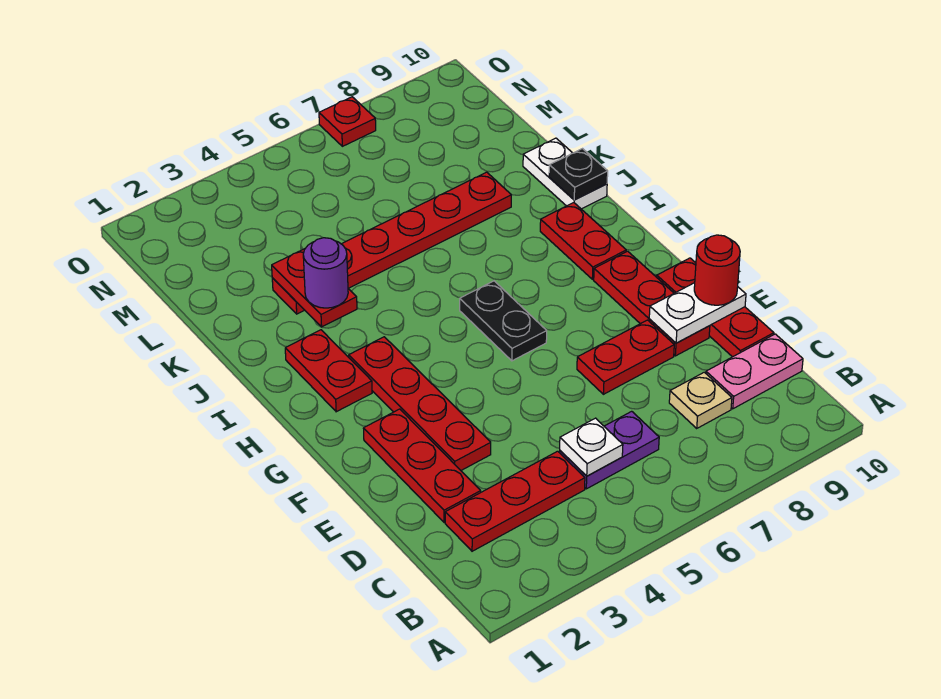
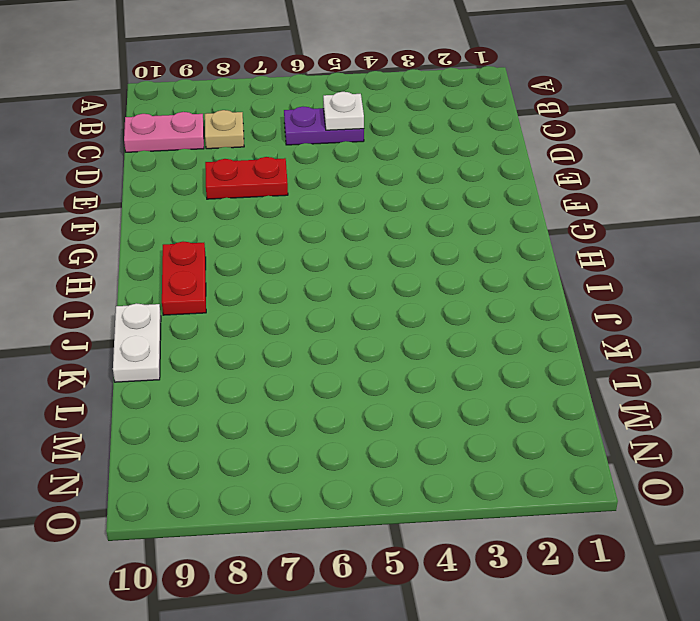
none -> red plate C2:C4 level 1
none -> red plate D2:F2 level 1
none -> red plate D10:F10 level 1

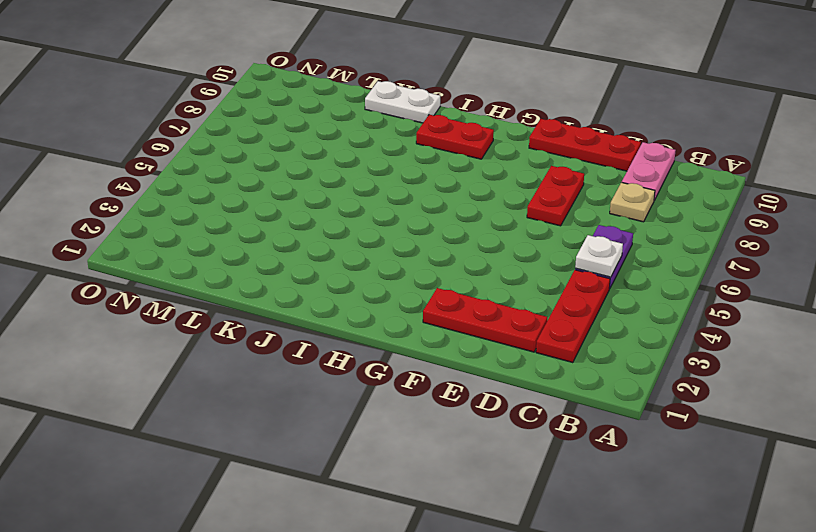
none -> red plate E3:H3 level 1
none -> red plate E9:G9 level 1
none -> black plate G6:H6 level 1

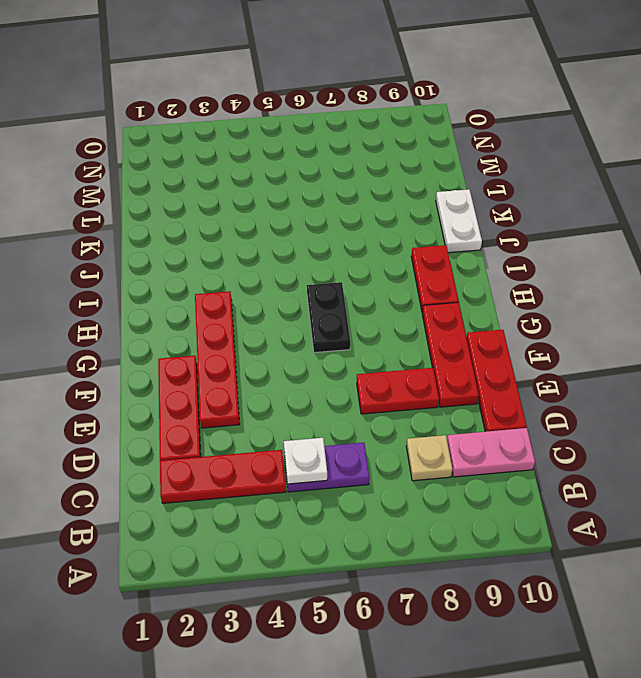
none -> red plate H2:I2 level 1
none -> red plate K3:K8 level 1
none -> red plate O7 level 1

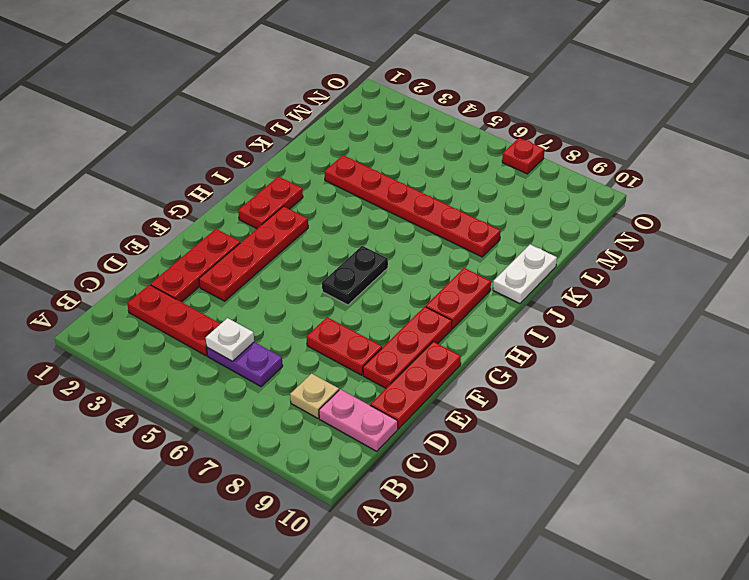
none -> white plate E9:E10 level 2
none -> red plate J3:K3 level 2
none -> black plate J10 level 2

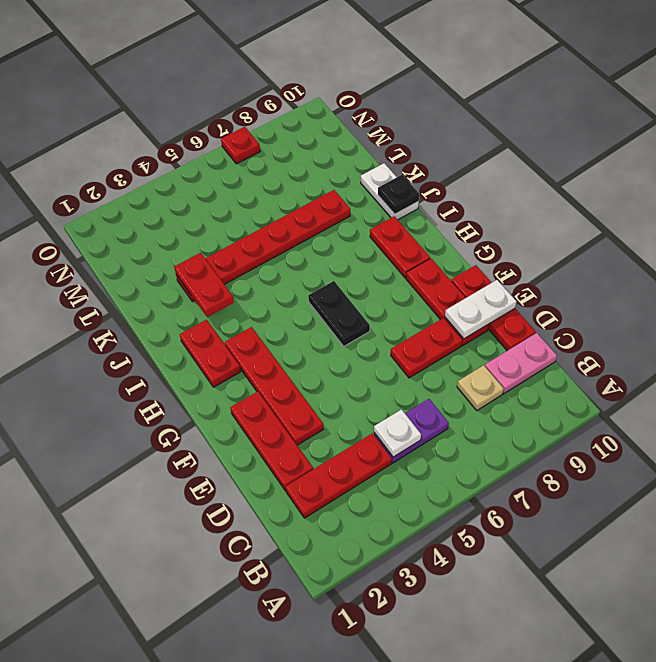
none -> red round brick E10 level 3
none -> purple round brick J3 level 3

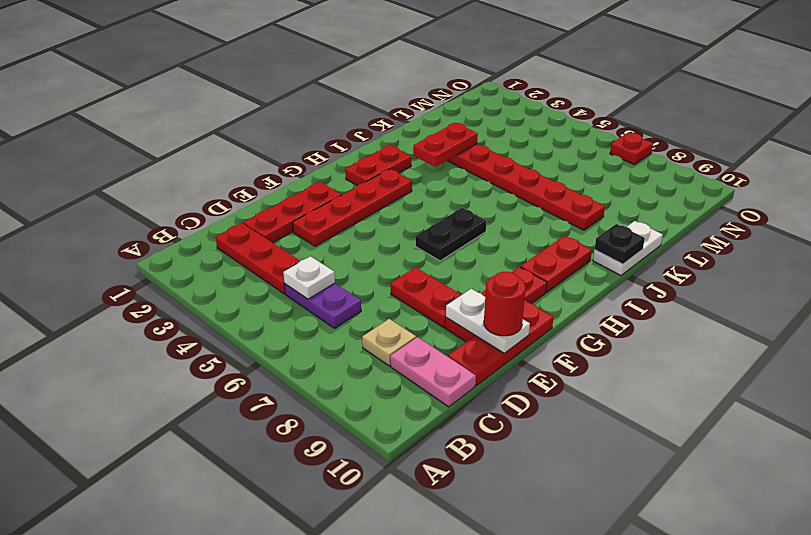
none -> purple round brick J3 level 3

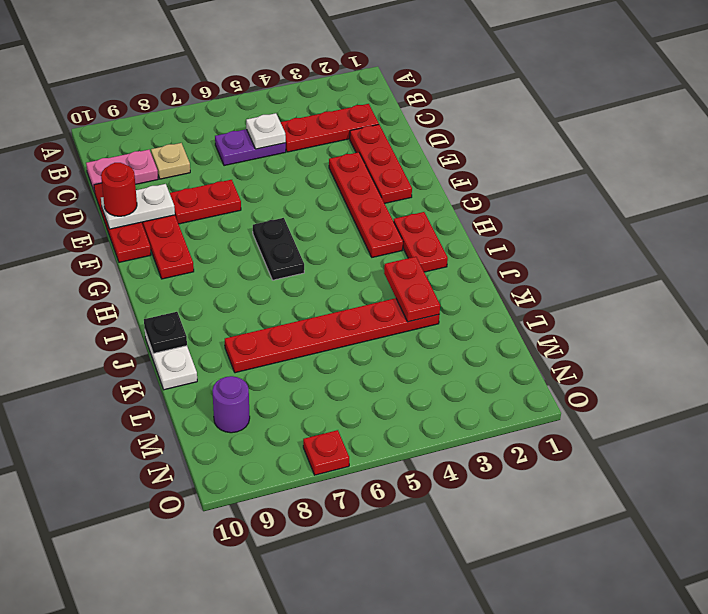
purple round brick M9 level 1 -> purple round brick J3 level 3
none -> red plate H9:I9 level 1

